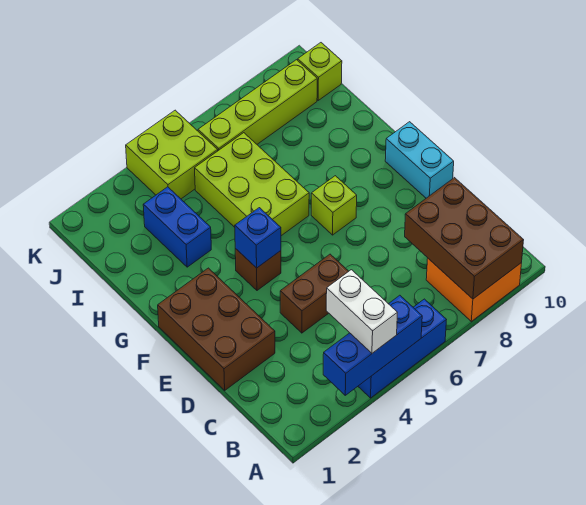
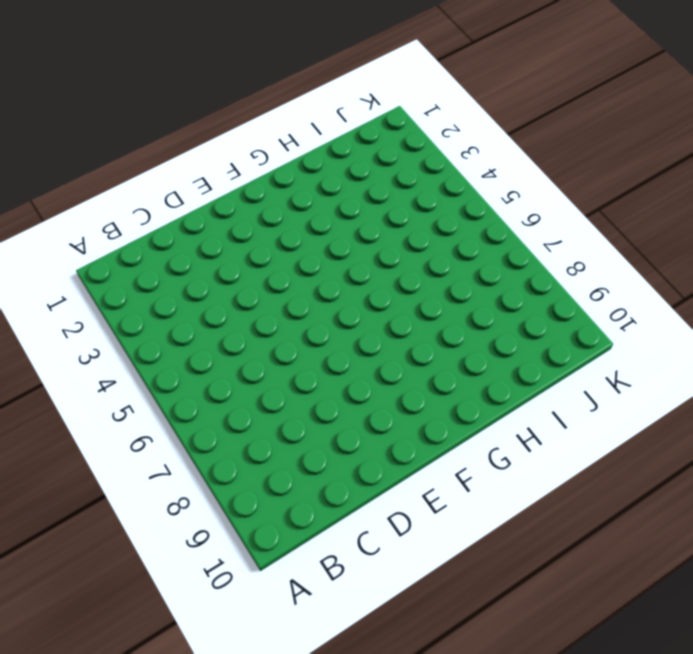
none -> blue brick A4:A6 level 1
none -> orange brick A8:B9 level 1
none -> brown brick D1:F2 level 1

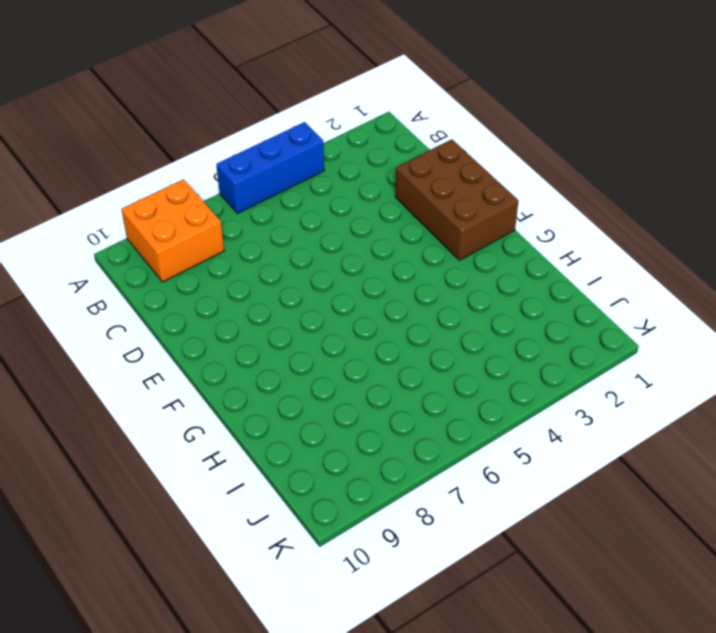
none -> brown brick D4:D5 level 1
none -> cyan brick E10:F10 level 1
none -> brown brick F4 level 1

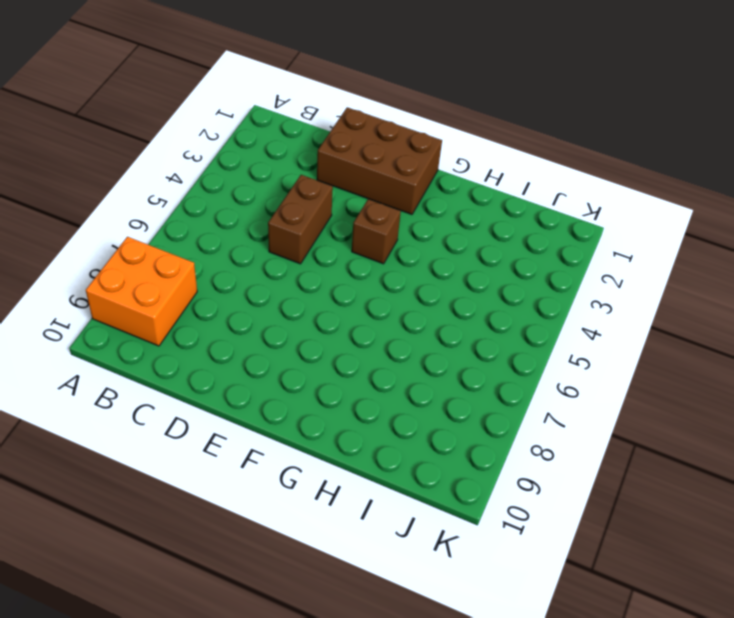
none -> blue brick A4:A6 level 1
none -> cyan brick E10:F10 level 1
none -> lime brick F7 level 1

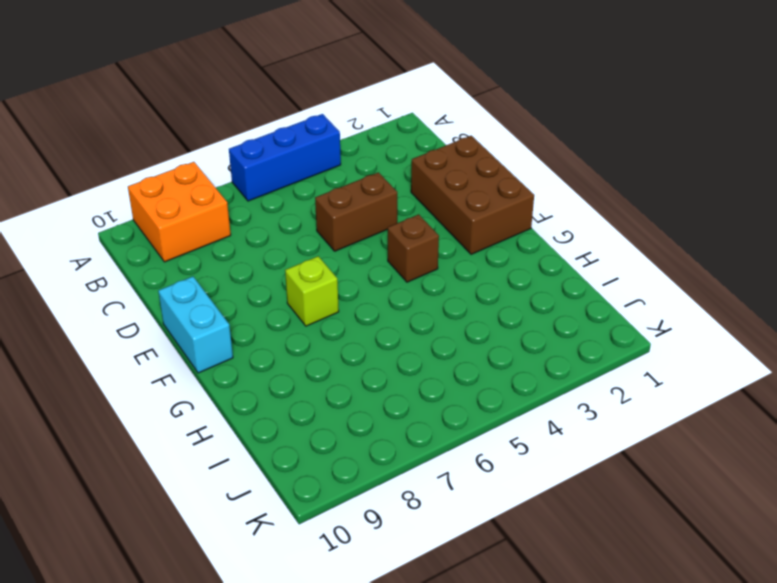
none -> lime brick G5:I6 level 1
none -> blue brick H3:I3 level 1
none -> lime brick J4:K5 level 1

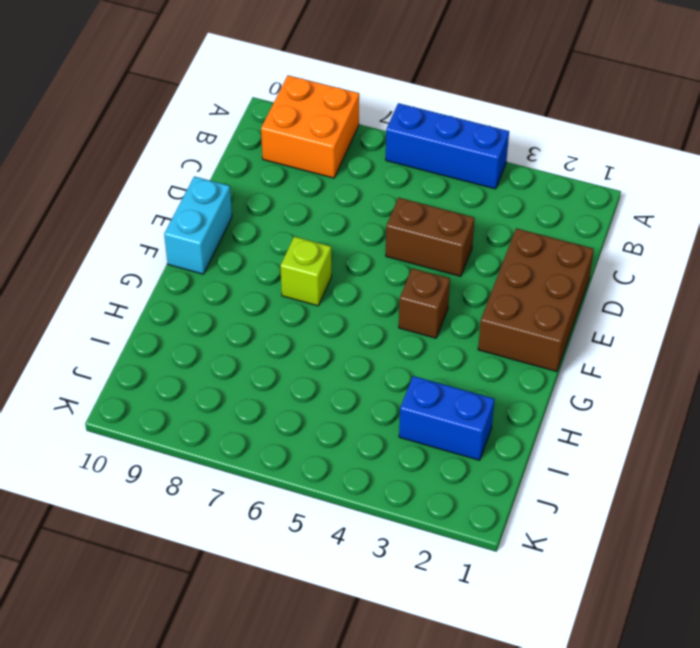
blue brick I2:I3 level 1 -> blue brick H3:I3 level 1
none -> lime brick G5:I6 level 1
none -> lime brick J4:K5 level 1
none -> lime brick J6:J9 level 1

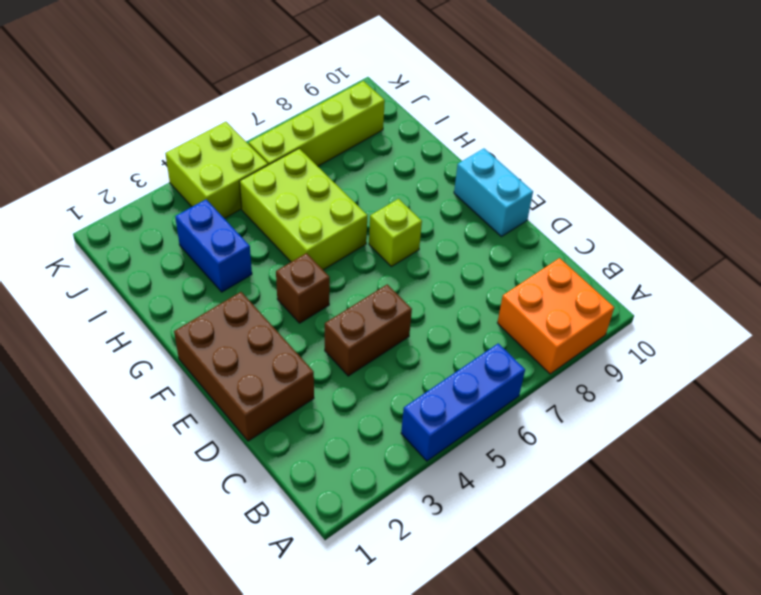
none -> lime brick J10 level 1
none -> blue brick A3:A5 level 2
none -> brown brick A8:C9 level 2

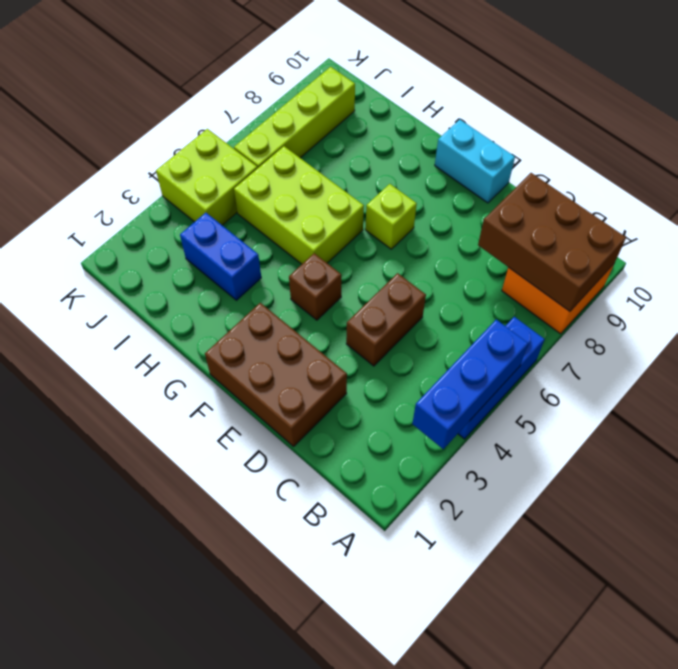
none -> lime brick J10 level 1
none -> blue brick F4 level 2
none -> white brick A4:B4 level 3

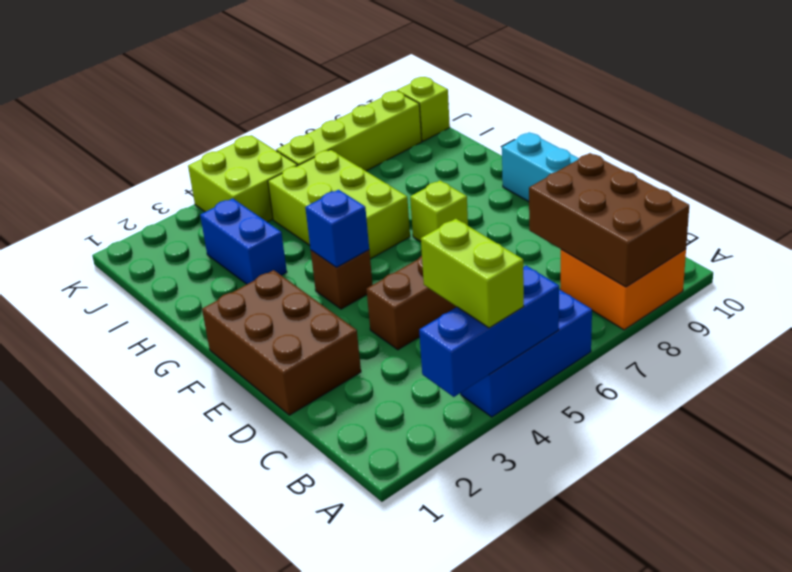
lime brick A4:B4 level 3 -> white brick A4:B4 level 3

